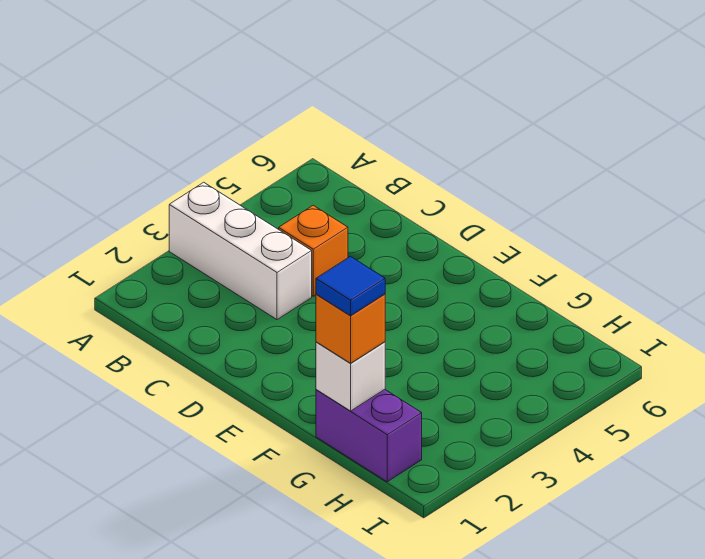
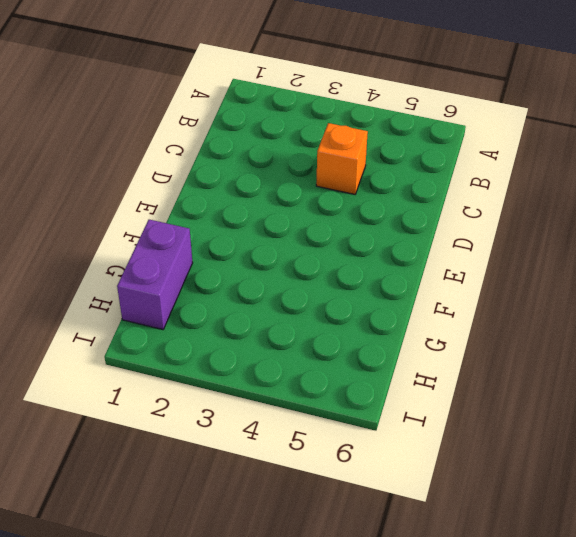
none -> white brick A3:C3 level 1
none -> white brick G1 level 2

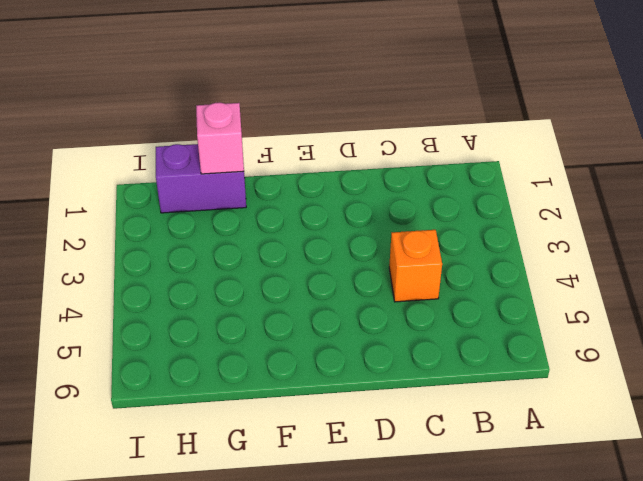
pink brick G1 level 2 -> white brick G1 level 2
none -> white brick A3:C3 level 1
none -> orange brick G1 level 3

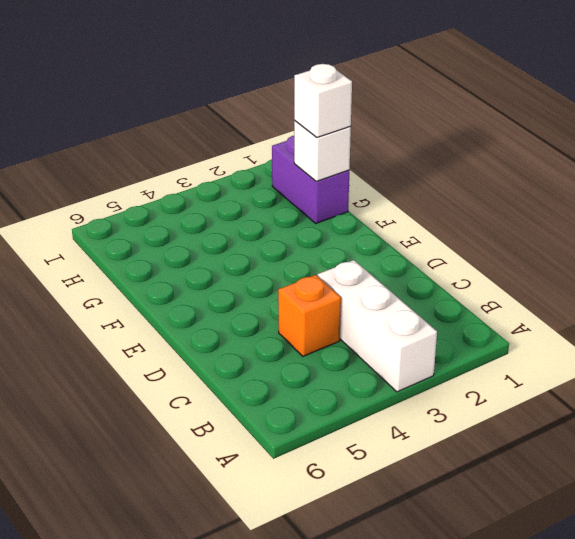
white brick G1 level 3 -> orange brick G1 level 3
none -> blue tile G1 level 4

